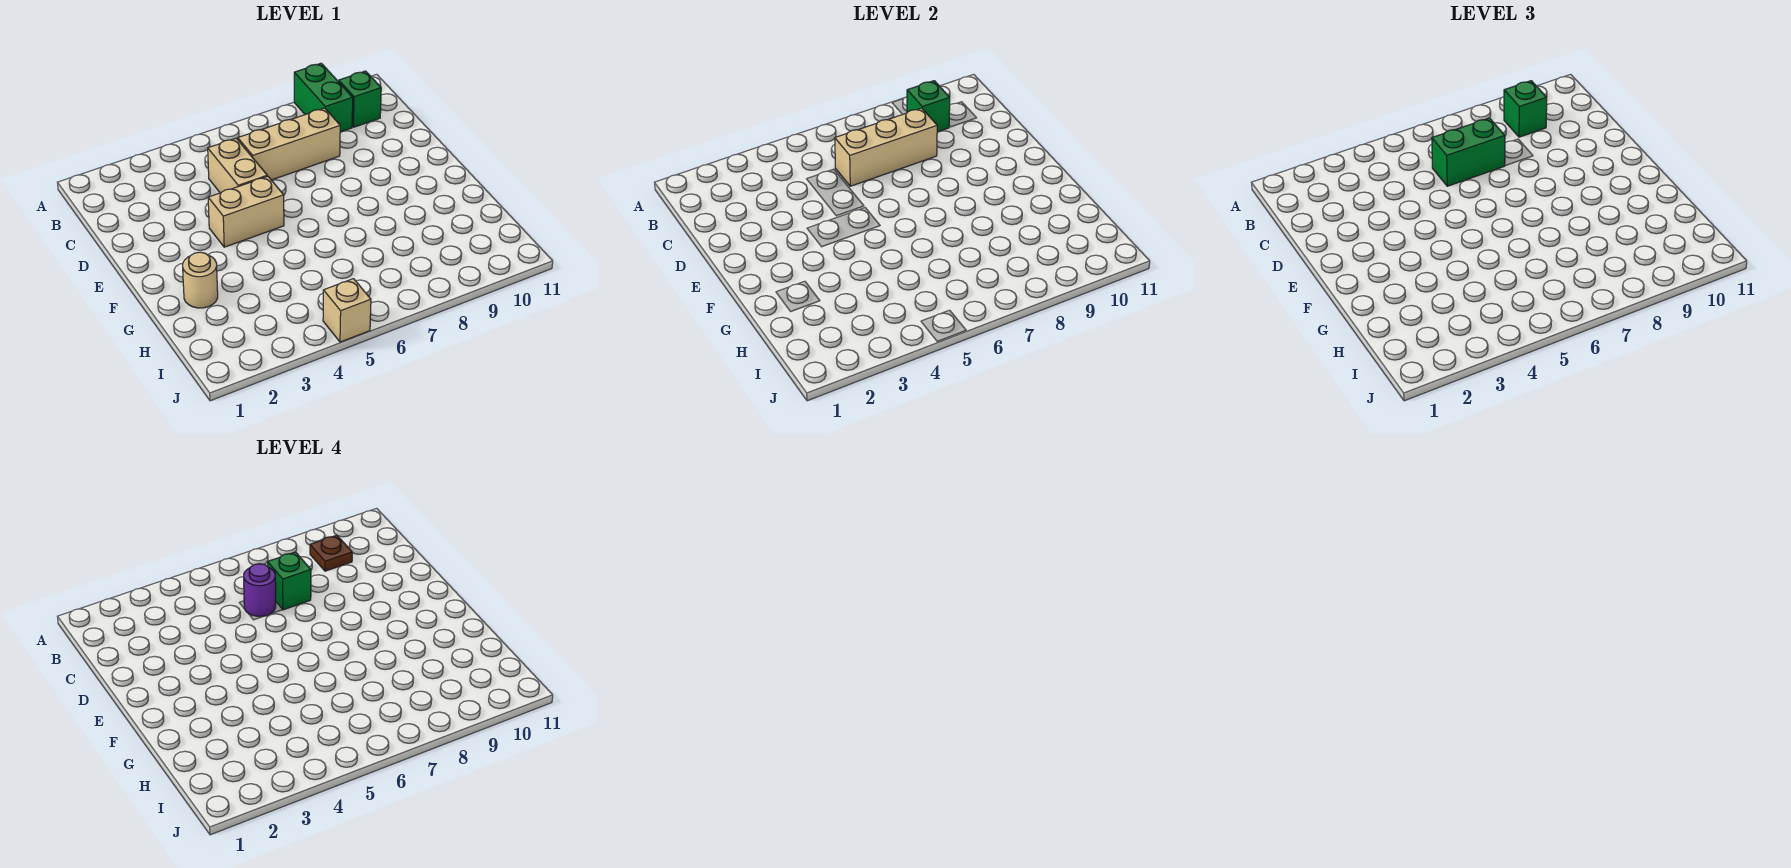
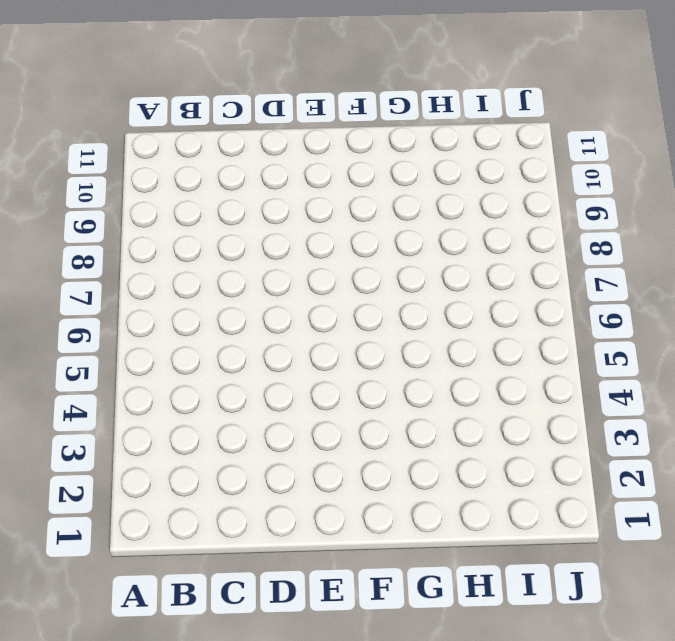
none -> green brick A9:B9 level 1
none -> green brick B10 level 1
none -> tan brick C5:D5 level 1

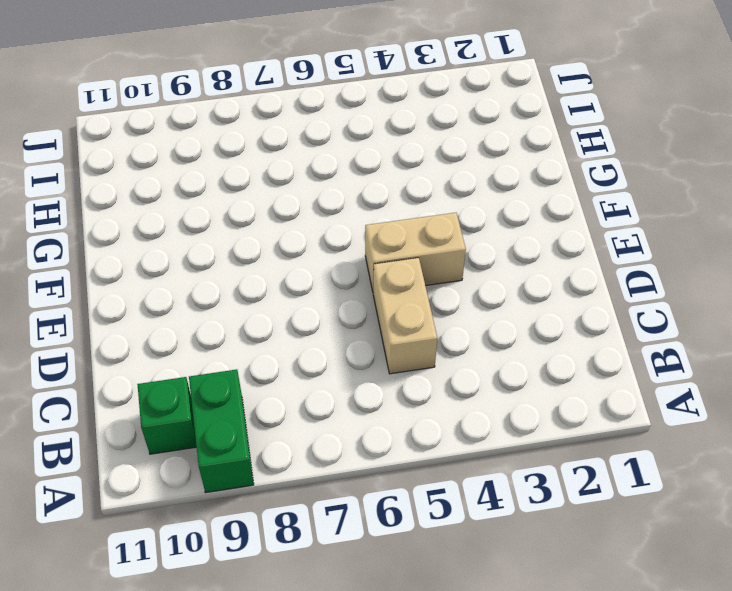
none -> tan brick C6:C8 level 1
none -> tan round brick G2 level 1
none -> tan brick J5 level 1

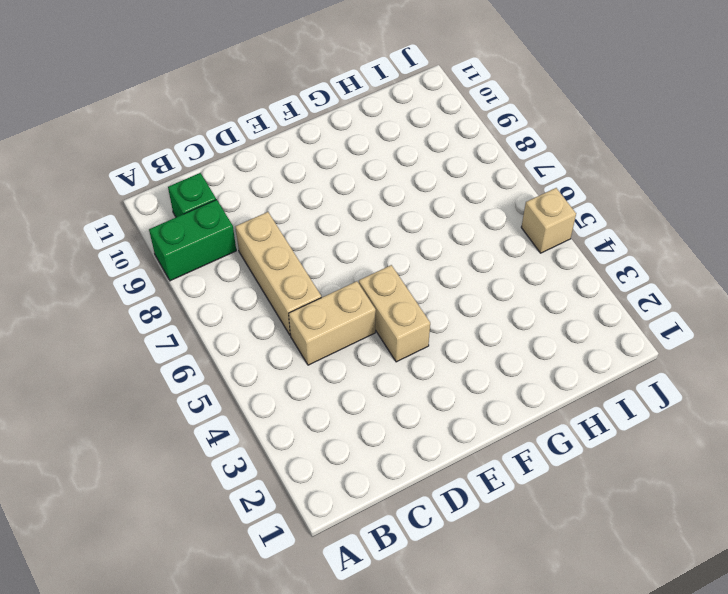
none -> tan round brick G2 level 1
none -> green brick B9 level 2
none -> tan brick C6:C8 level 2

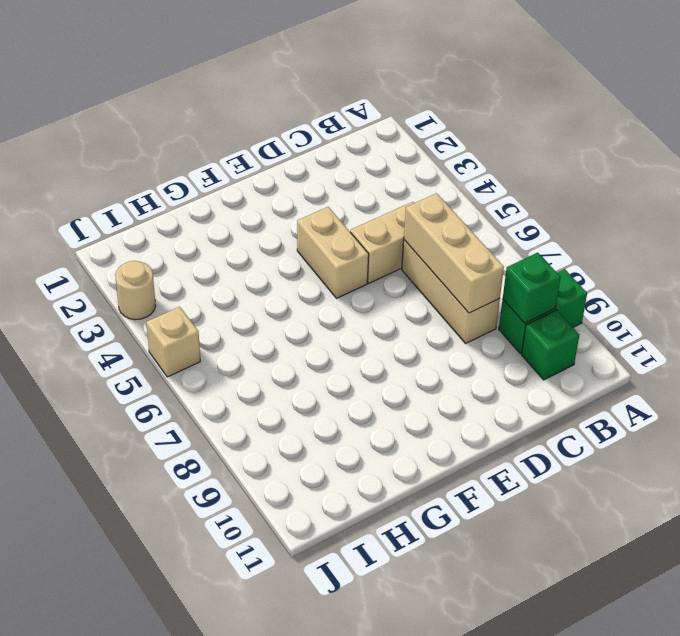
tan round brick J3 level 1 -> tan round brick G2 level 1
none -> green brick B9 level 3
none -> green brick C6:C7 level 3
none -> brown plate B9 level 4

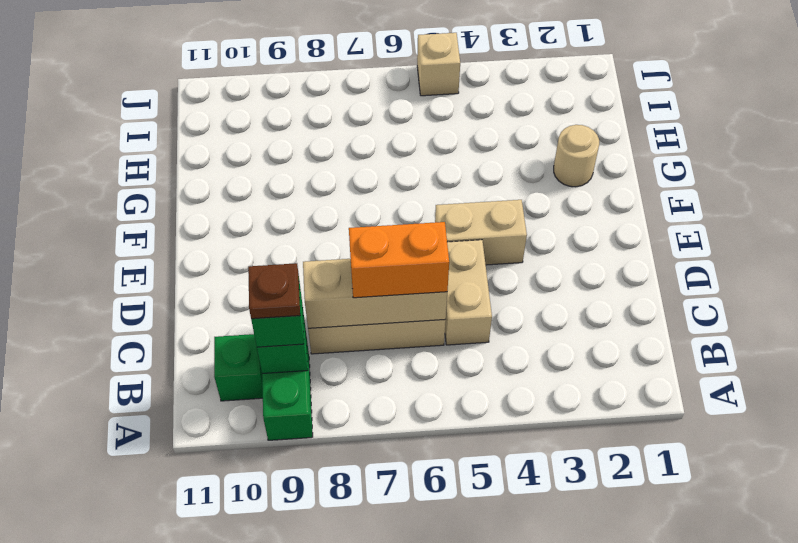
orange brick C6:C7 level 3 -> green brick C6:C7 level 3
none -> purple round brick C6 level 4
none -> green brick C7 level 4

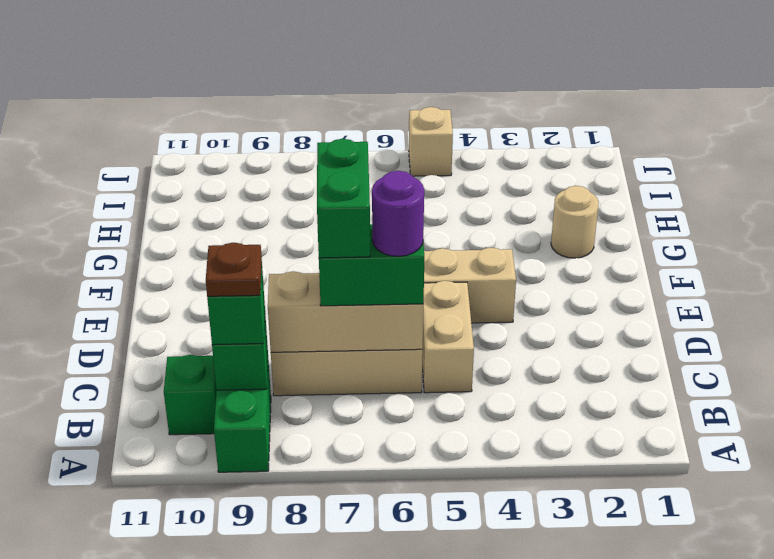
green brick C7:D7 level 4 -> green brick C7 level 4

